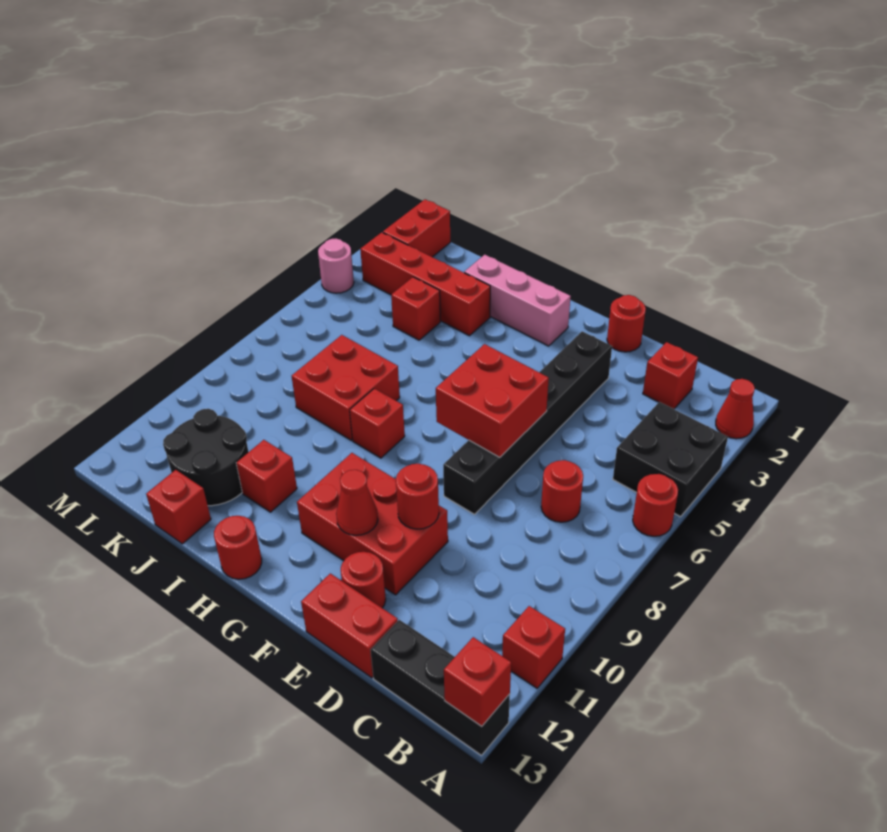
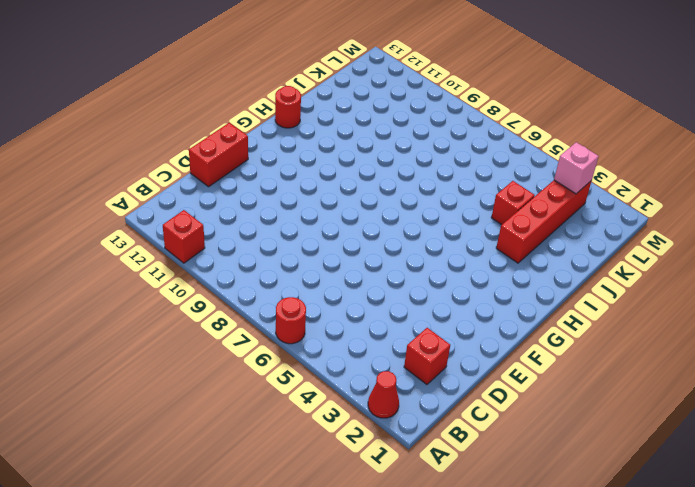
pink brick L3 level 2 -> none
none -> black brick A4:B5 level 1
none -> black brick A13:C13 level 1
none -> red round brick C7 level 1

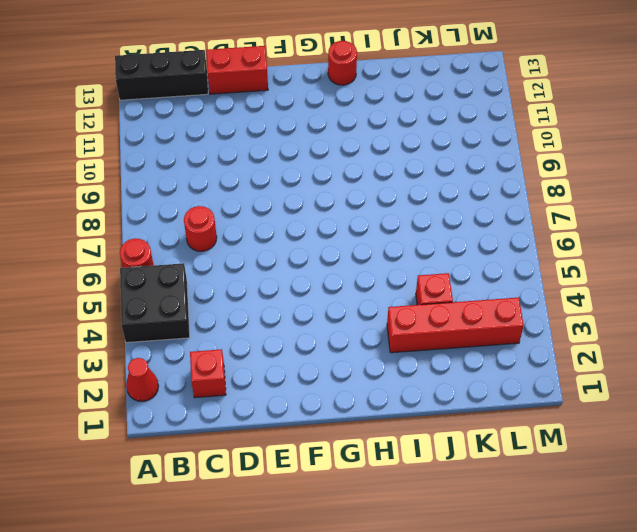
none -> red brick A11 level 1
none -> red round brick E1 level 1
none -> black brick E3:E8 level 1

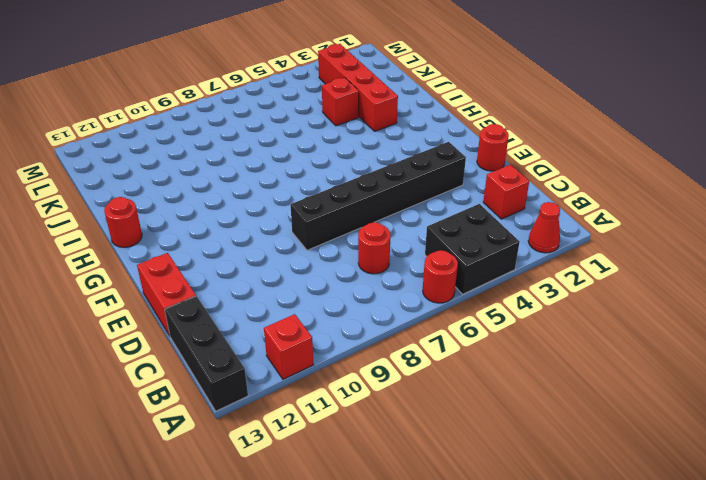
none -> red brick E10:G11 level 1
none -> red round brick E12 level 1
none -> pink brick G2:I2 level 1

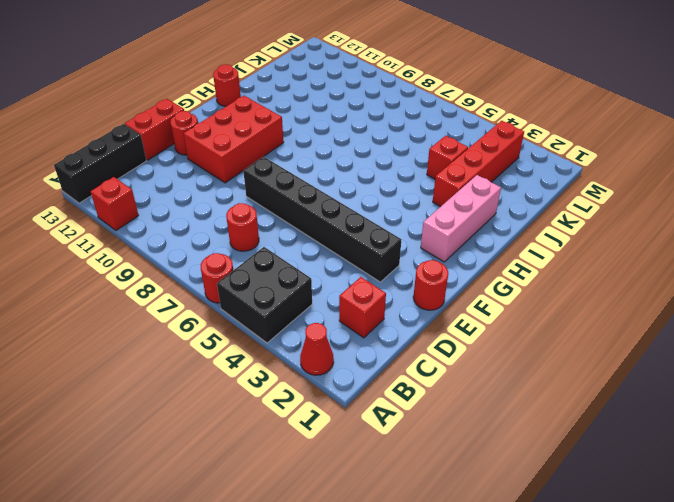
none -> red brick H8 level 1
none -> red brick I7:J8 level 1
none -> red brick I11 level 1

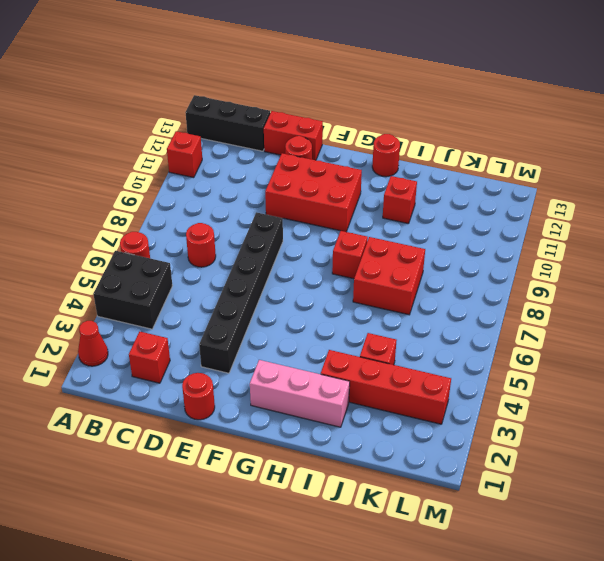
none -> black round brick J11:K12 level 1
none -> red brick J13 level 1
none -> red brick L1:L2 level 1

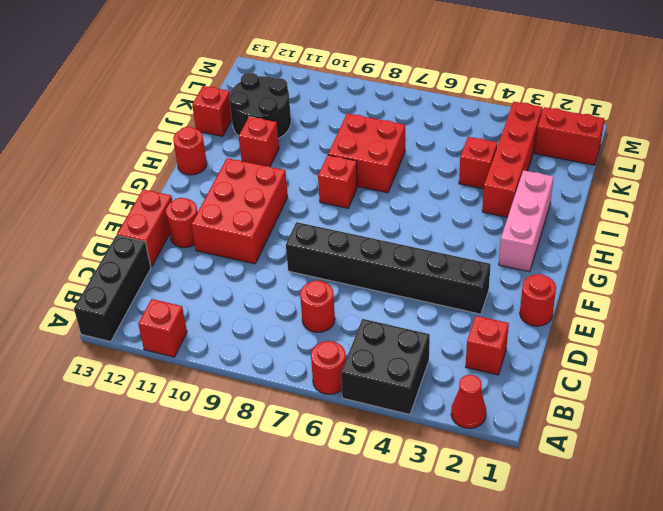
none -> pink round brick M4 level 1
none -> red brick A13 level 2
none -> red brick E6:F7 level 2

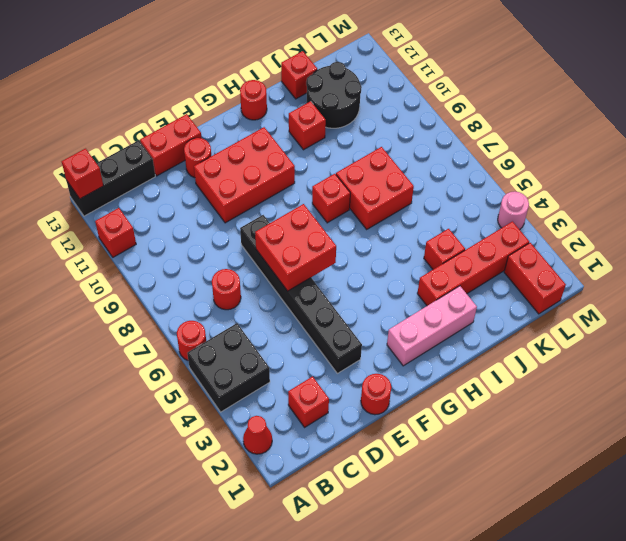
none -> red round brick E10 level 2
none -> red cone F11 level 2

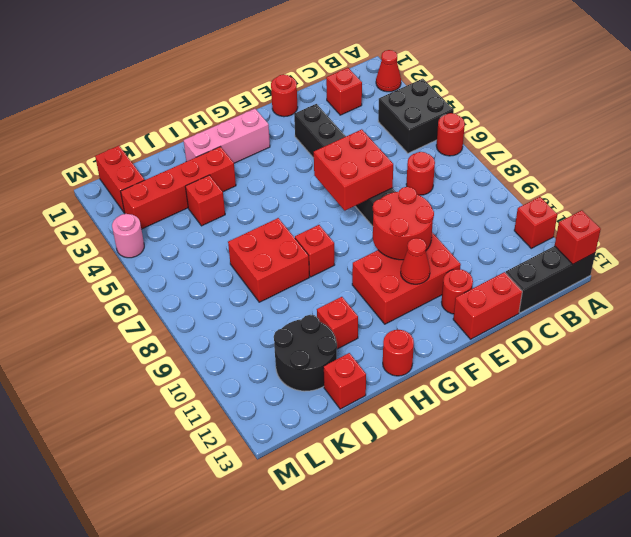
red round brick E9:F10 level 2 -> red round brick E10 level 2

